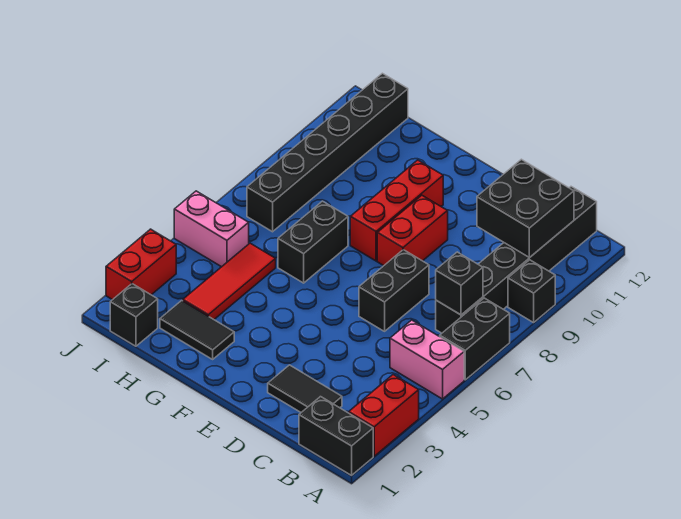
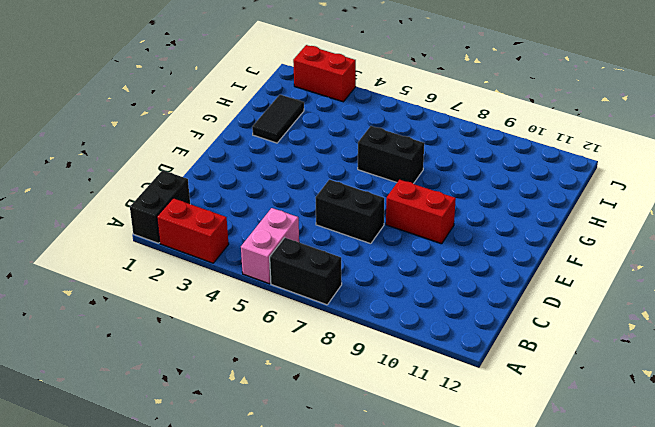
none -> black brick A9 level 1
none -> black brick B7:B12 level 1
none -> black tile C2:D2 level 1

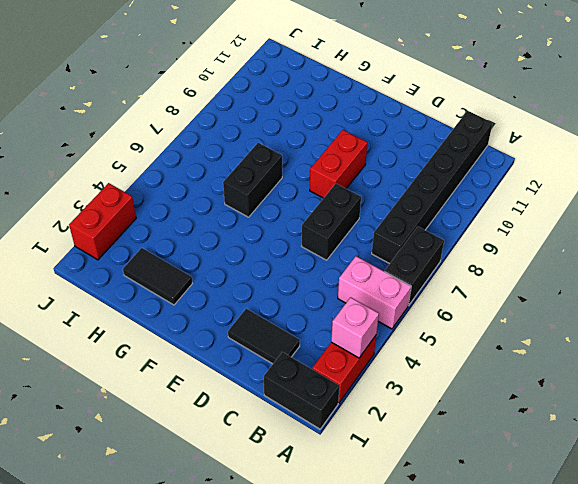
pink brick A3 level 2 -> none
none -> black brick A9 level 1
none -> red brick F8:F10 level 1
none -> red tile H3:H5 level 1

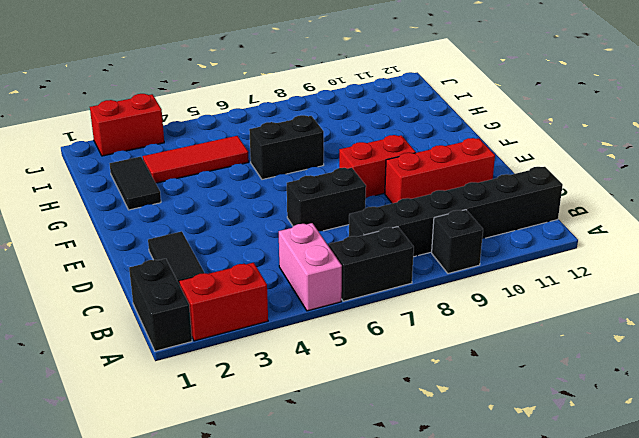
red brick D9:D11 level 1 -> red brick F8:F10 level 1
none -> black brick I1 level 1
none -> pink brick I5:J5 level 1
none -> black brick I7:I12 level 1

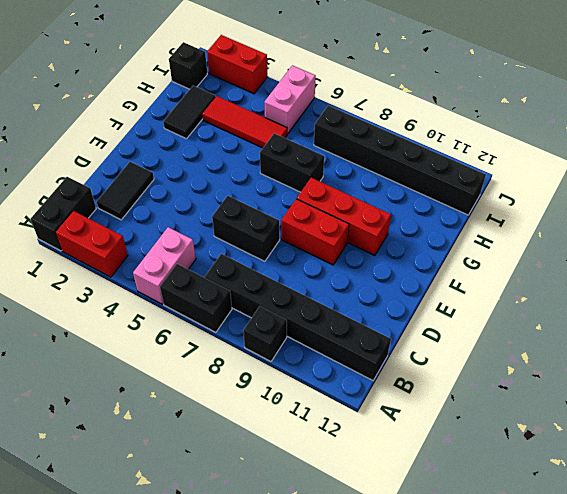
none -> black brick B7 level 2
none -> black brick B10:C11 level 2

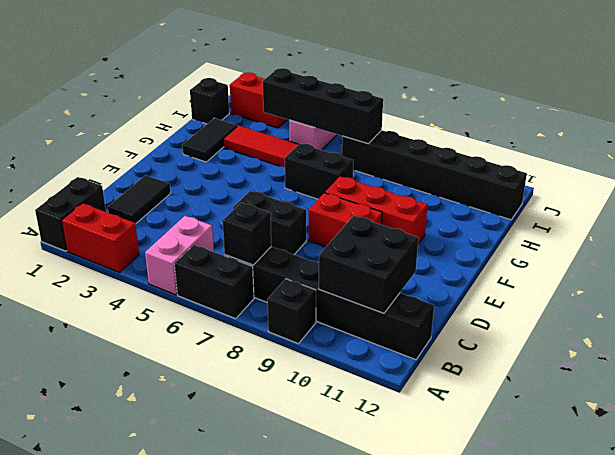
black brick I4:I7 level 2 -> none

